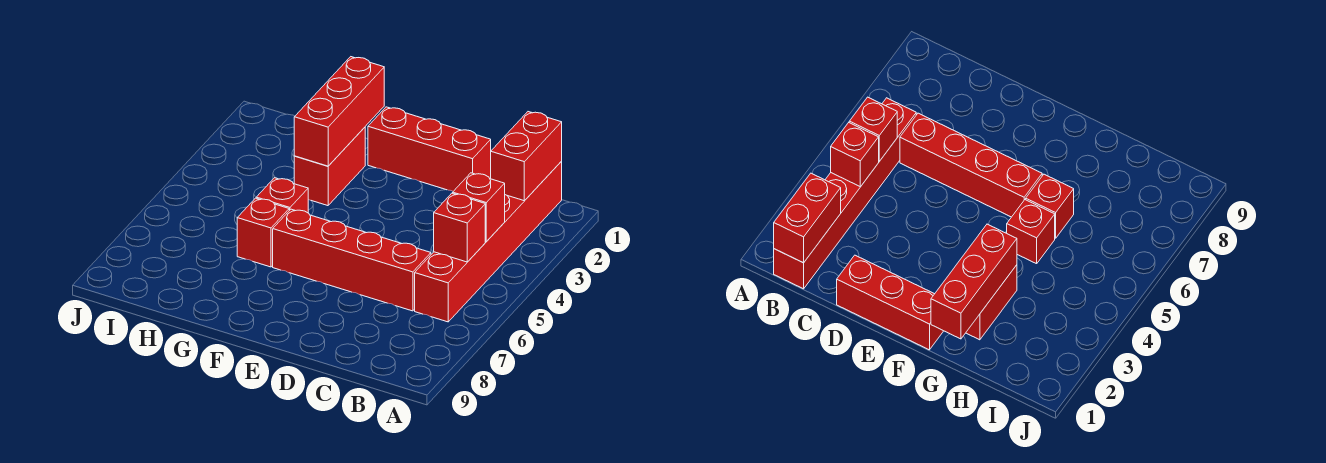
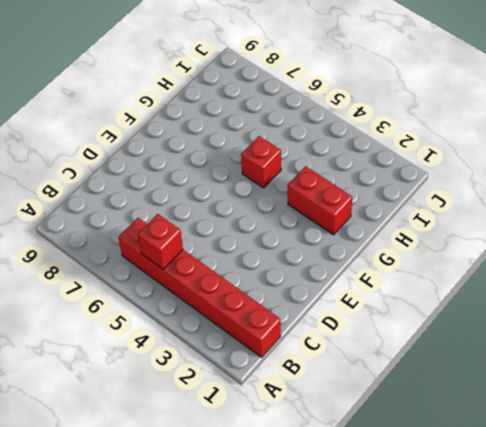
none -> red brick C6:F6 level 1
none -> red brick D1:F1 level 1

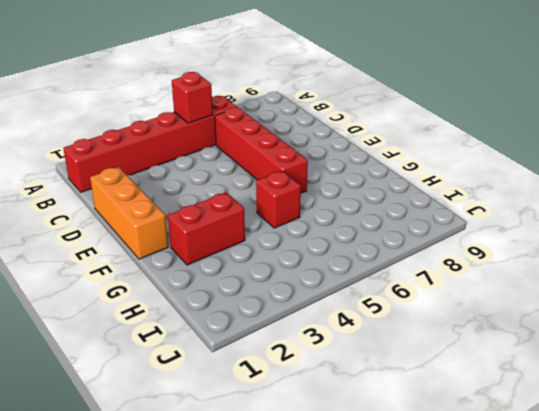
orange brick D1:F1 level 1 -> red brick D1:F1 level 1
none -> red brick G6 level 1
none -> red brick B1:B2 level 2

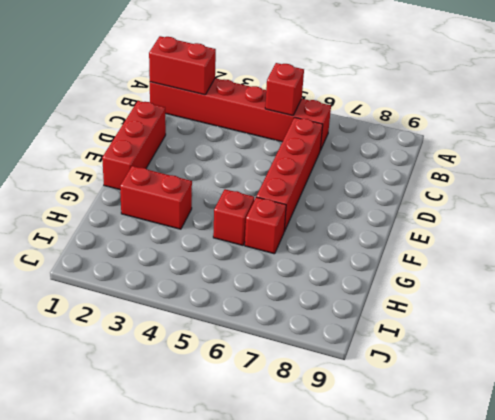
none -> red brick B4 level 2
none -> red brick G1:G3 level 2

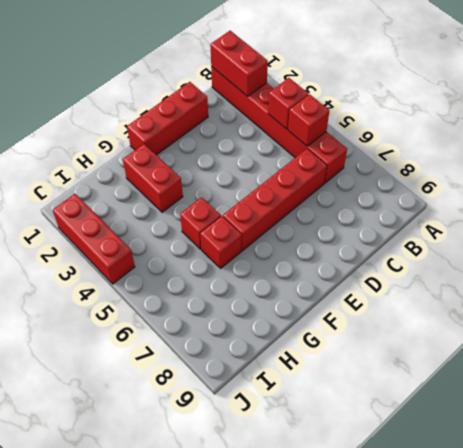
red brick J2:J4 level 1 -> red brick G1:G3 level 2

